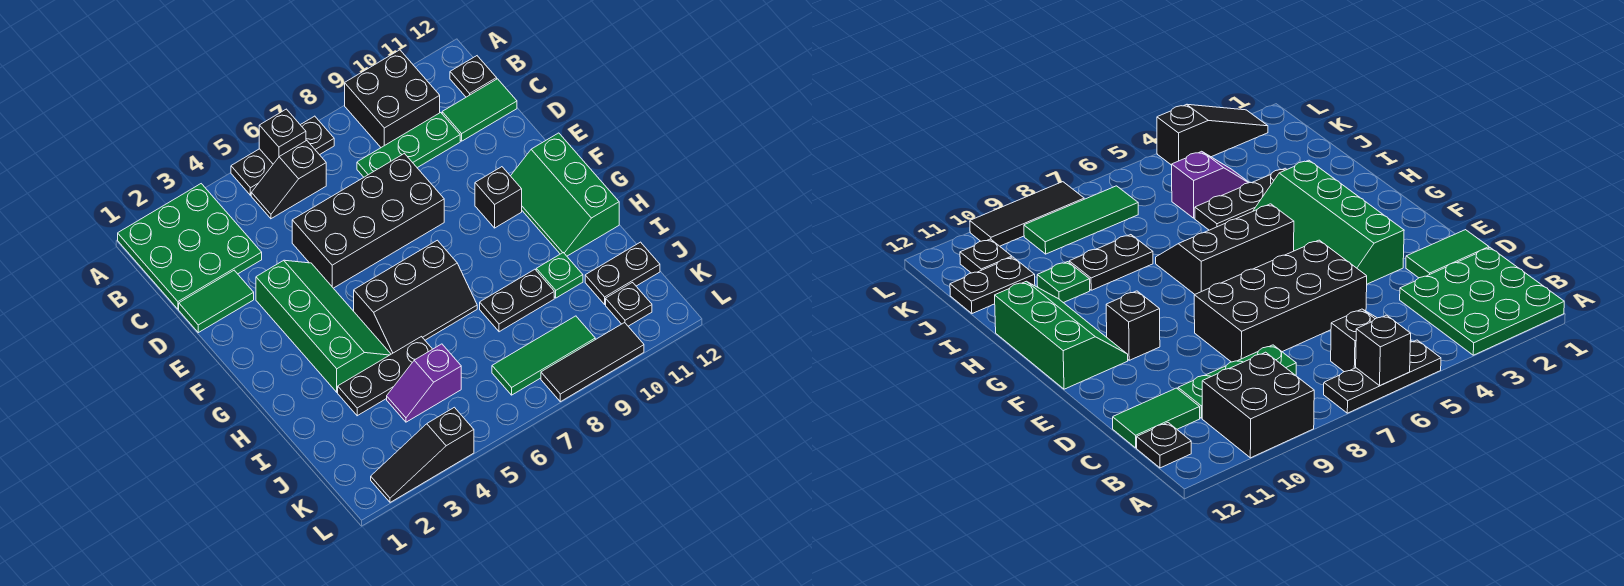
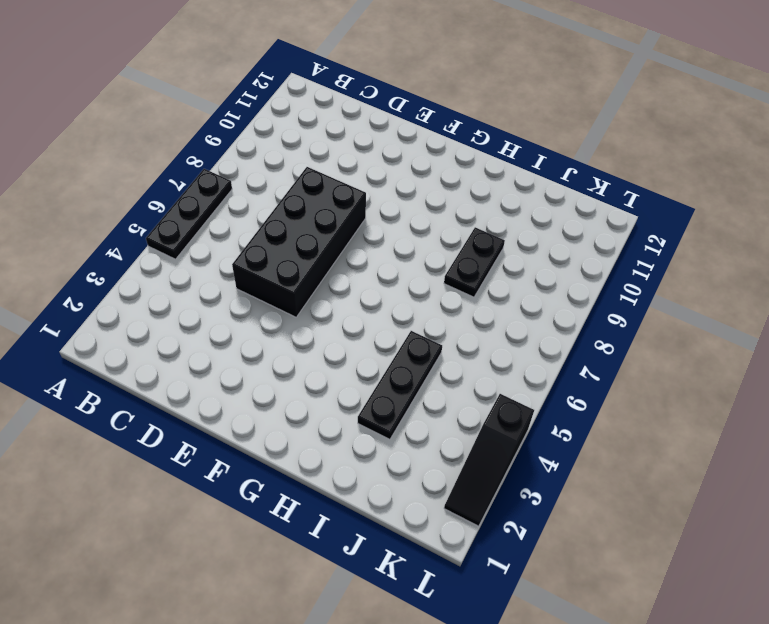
none -> green plate A1:C3 level 1
none -> black brick A9:B10 level 1
none -> black slope B5:B6 level 1 top 6

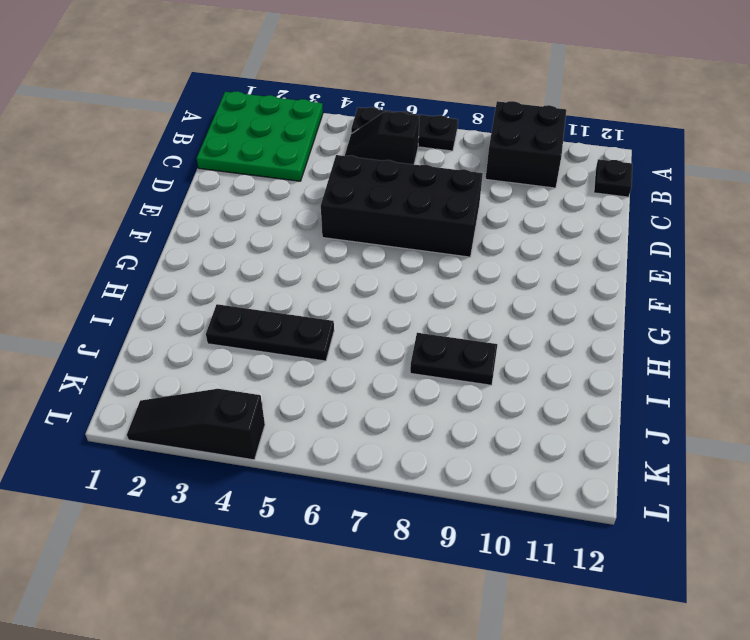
none -> green plate C8:C10 level 1
none -> green tile C11:C12 level 1
none -> green tile D1:D2 level 1

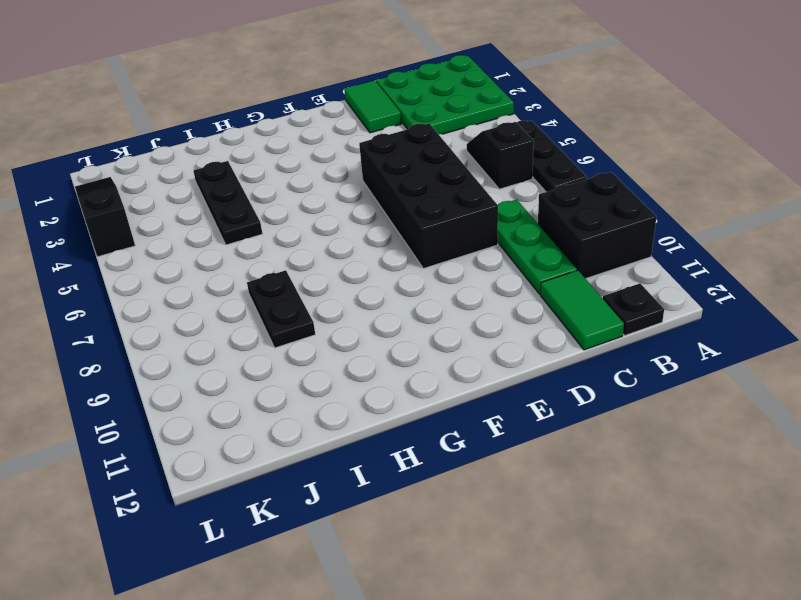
none -> green slope E3:H4 level 1 top 3
none -> black brick F10 level 1
none -> green slope F11:H12 level 1 top 12

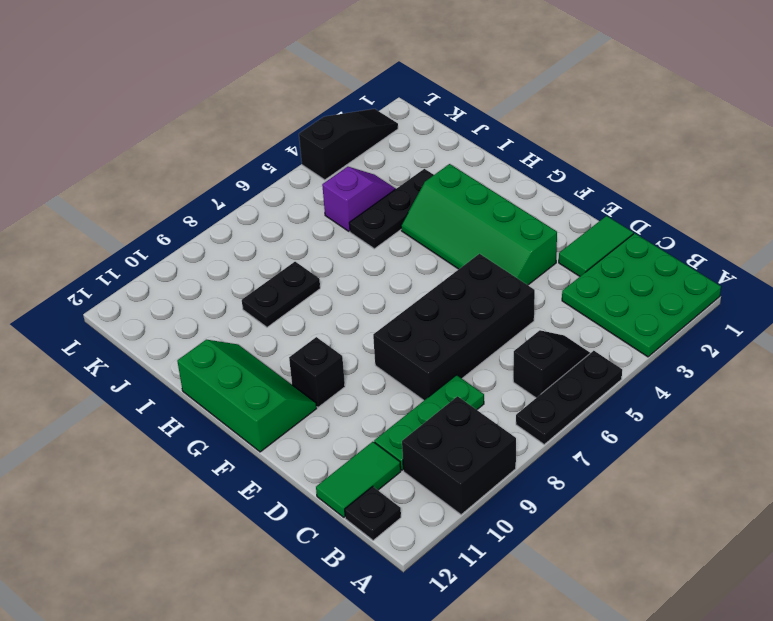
none -> black slope G5:H7 level 1 top G
none -> green plate I10 level 1
none -> black plate J11:J12 level 1

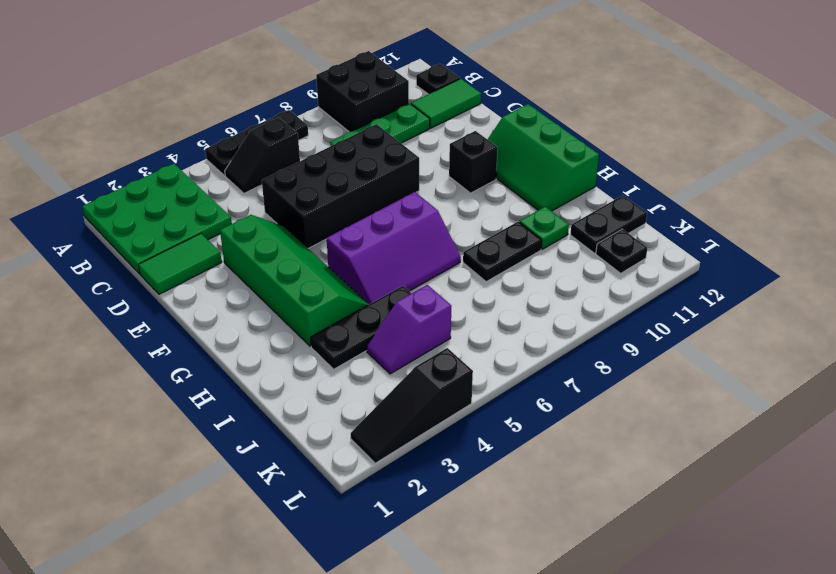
purple slope G5:H7 level 1 top G -> black slope G5:H7 level 1 top G
none -> green tile K7:K9 level 1
none -> black tile L8:L10 level 1
none -> black brick A6 level 2

